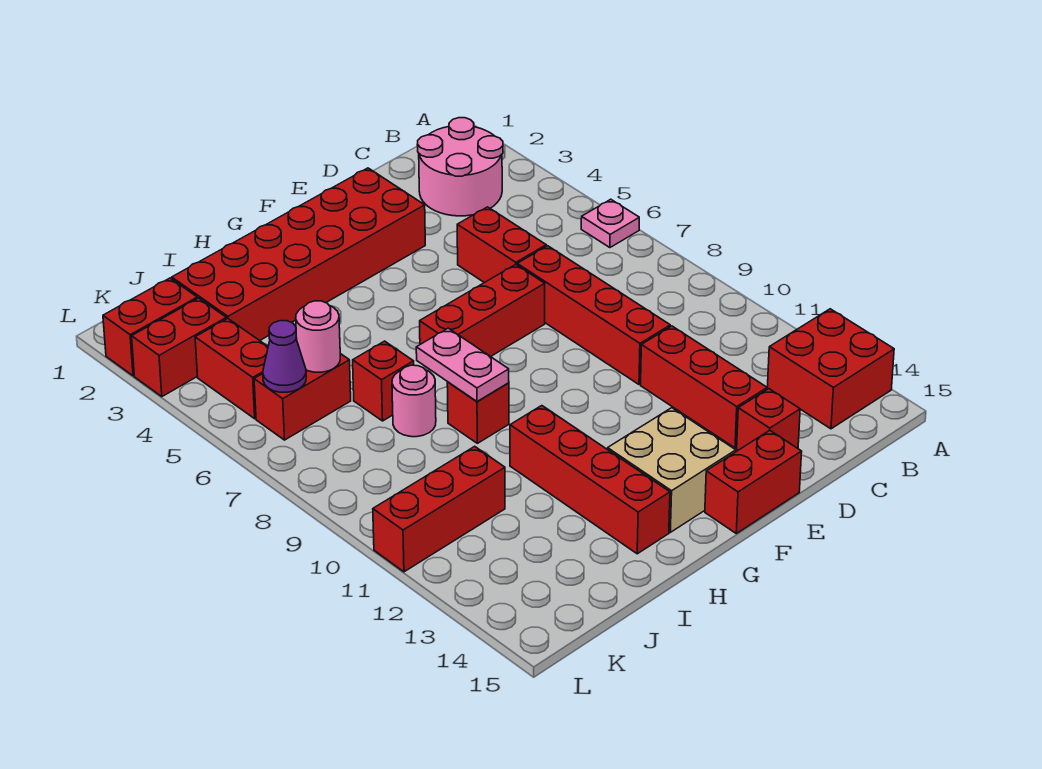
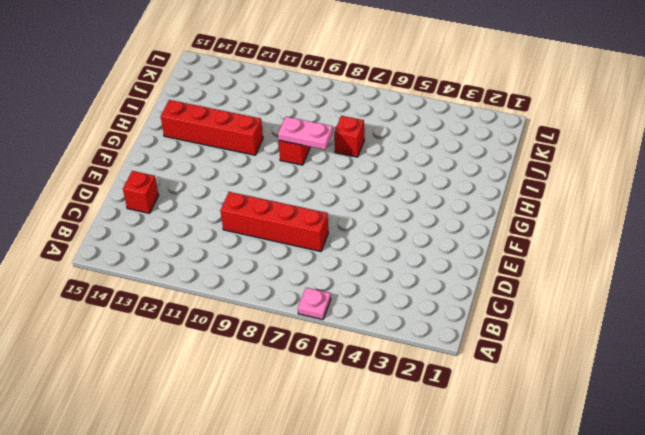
none -> red brick A13:B14 level 1
none -> pink round brick B2:C3 level 1
none -> red brick D5:D6 level 1

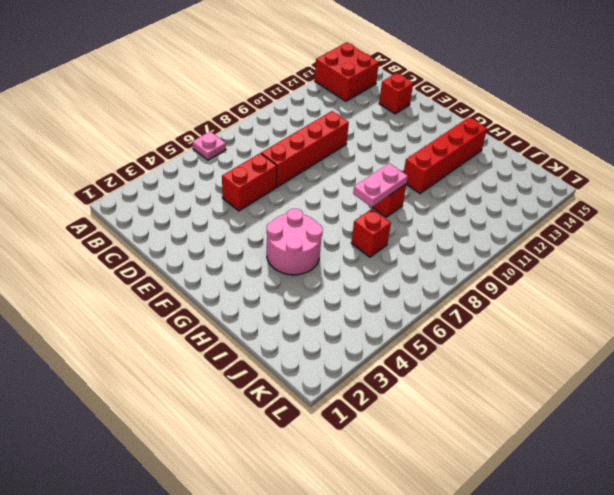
pink round brick G4:H5 level 1 -> pink round brick B2:C3 level 1
none -> red brick D11:D13 level 1
none -> red brick E2:J3 level 1
none -> red brick E7:G7 level 1

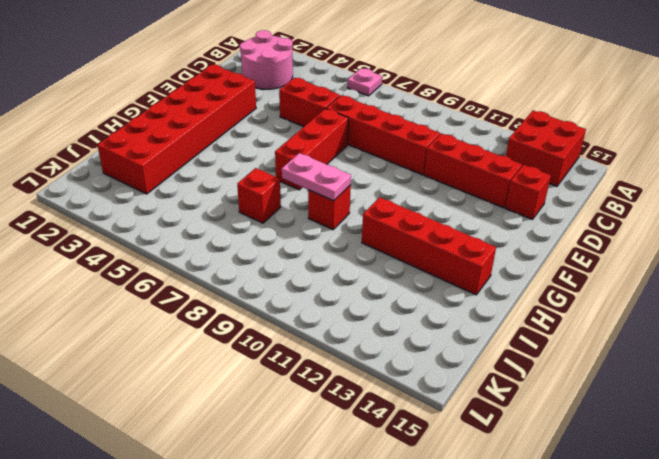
none -> red brick E15:F15 level 1
none -> tan brick F13:G14 level 1
none -> pink round brick I8 level 1

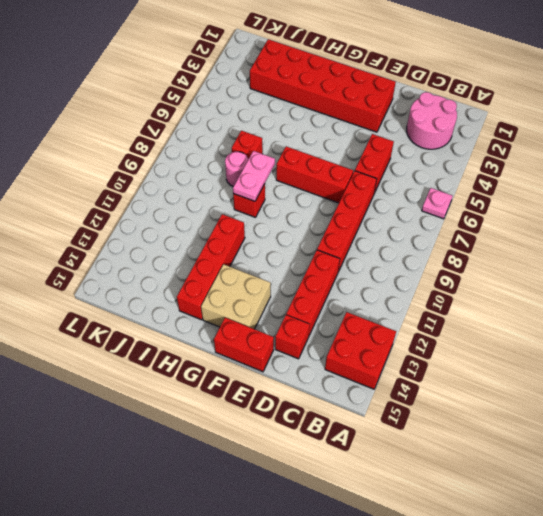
none -> red brick J6:K6 level 1
none -> red brick J11:L11 level 1
none -> red brick K2:L2 level 1

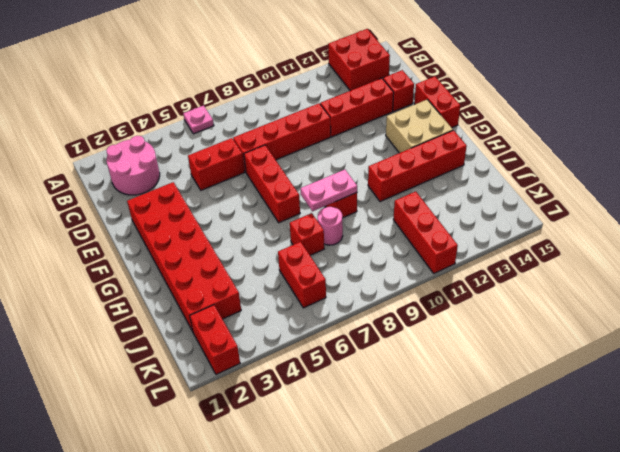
none -> red brick K3:L3 level 1
none -> red brick K4:K5 level 1
none -> pink round brick J6 level 2

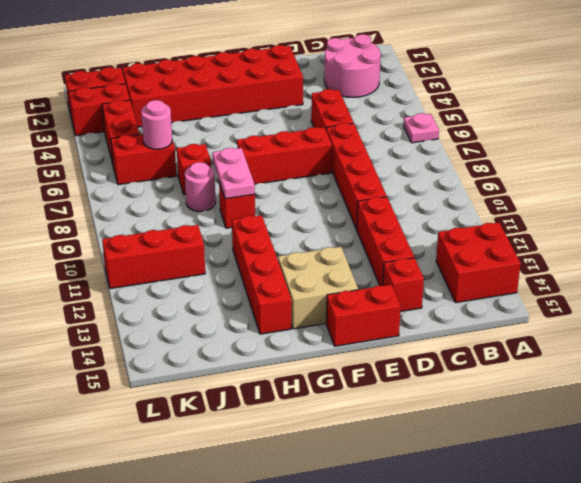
none -> purple cone K6 level 2

